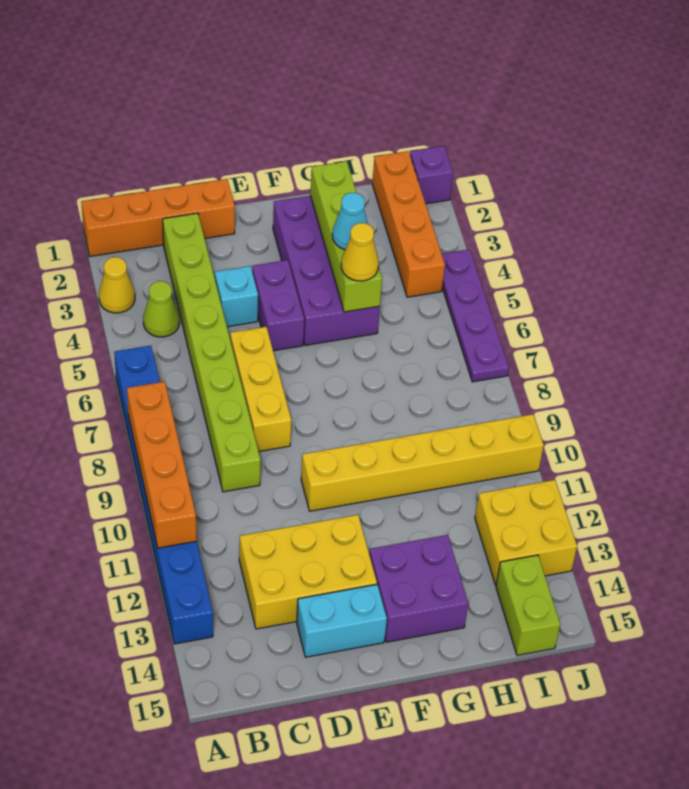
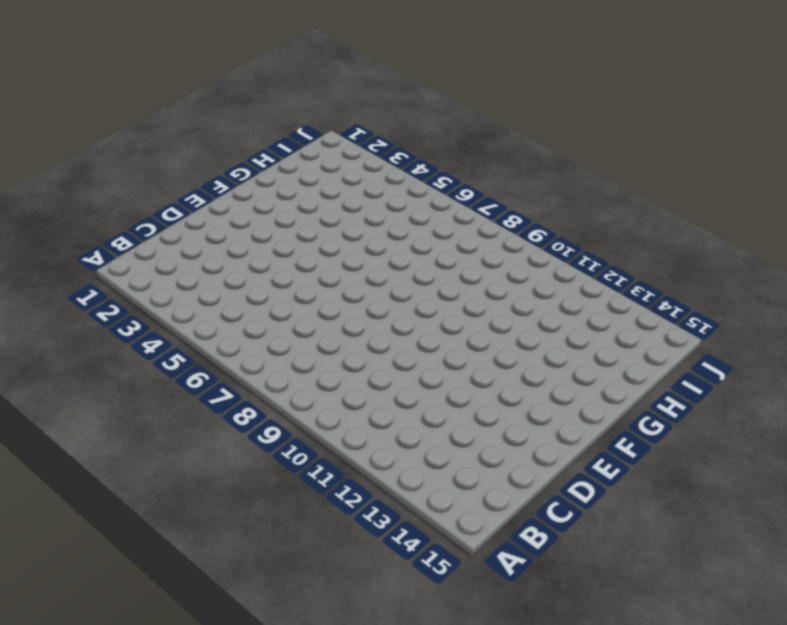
none -> orange brick A1:D1 level 1
none -> yellow cone A3 level 1
none -> blue brick A6:A13 level 1

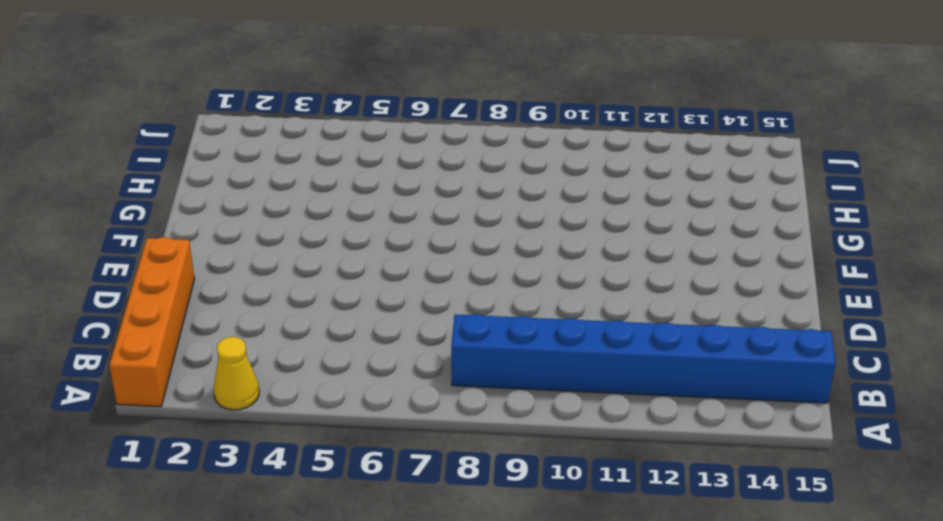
blue brick B8:B15 level 1 -> blue brick A6:A13 level 1
none -> lime cone B4 level 1
none -> lime brick C2:C9 level 1
none -> yellow brick C12:E13 level 1

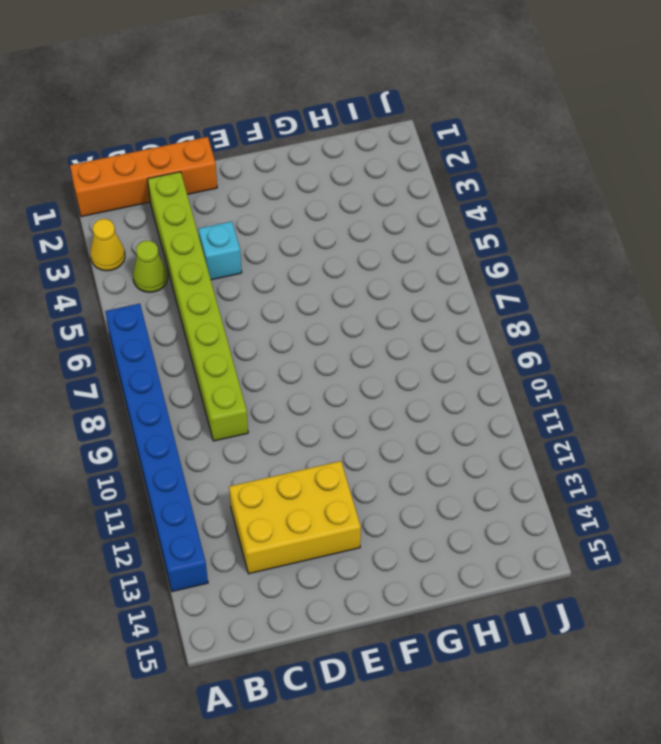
none -> yellow brick D6:D8 level 1
none -> cyan brick D14:E14 level 1
none -> purple brick E4:E5 level 1

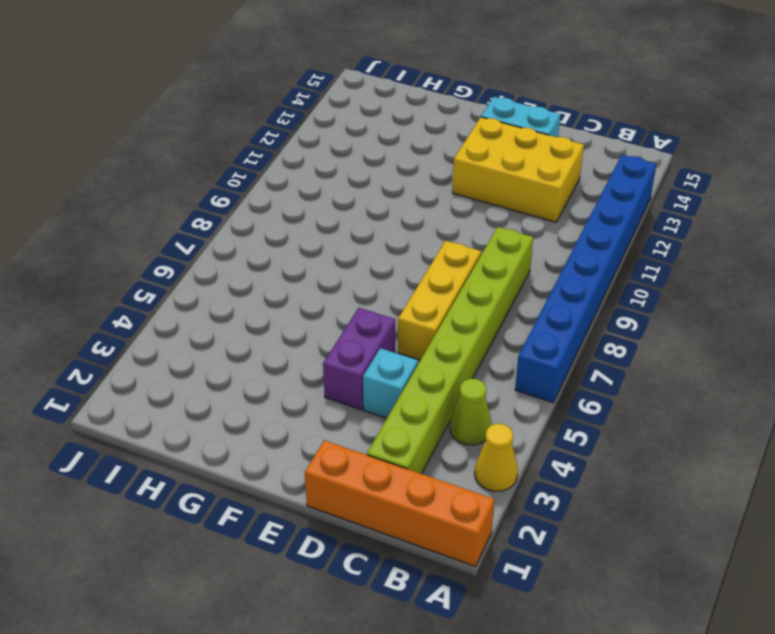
none -> yellow brick E10:J10 level 1
none -> purple brick F2:G5 level 1
none -> purple brick F13:G14 level 1

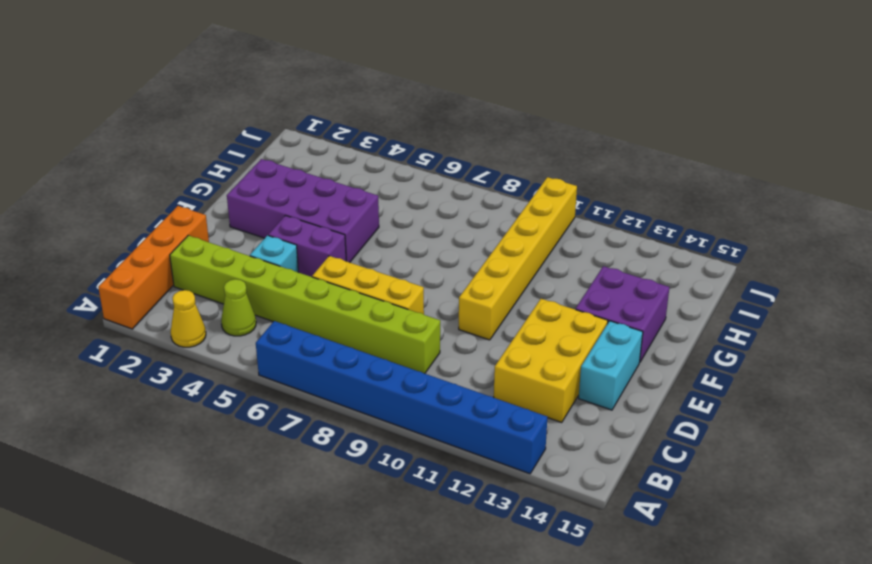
none -> orange brick I1:I4 level 1
none -> yellow brick I12:J13 level 1
none -> lime brick I14:I15 level 1

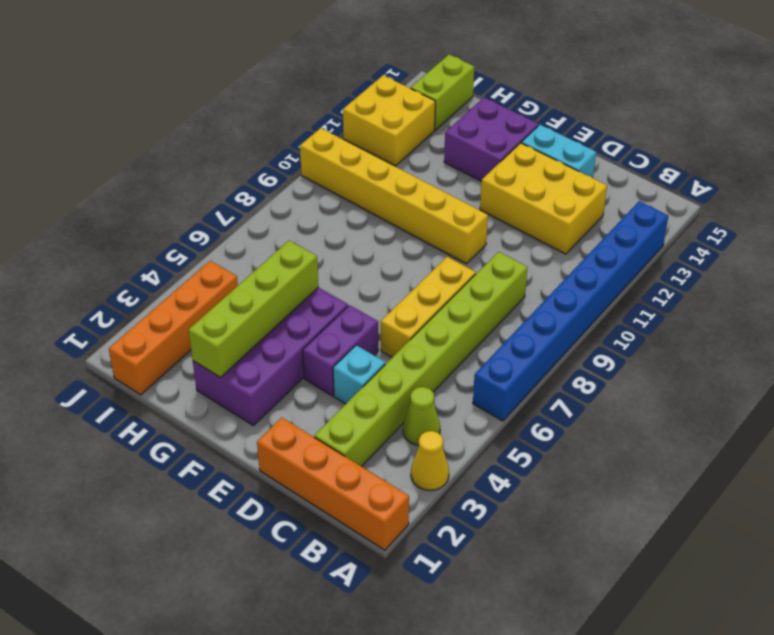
none -> purple brick J1 level 1
none -> purple plate J4:J7 level 1
none -> orange brick A8:A11 level 2

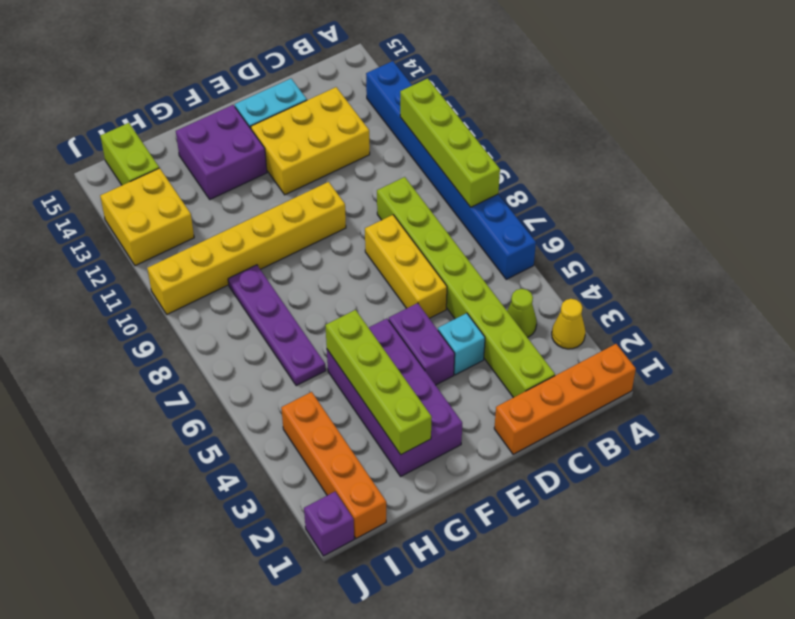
lime brick A8:A11 level 2 -> orange brick A8:A11 level 2
purple plate H6:H9 level 1 -> purple plate J4:J7 level 1
none -> cyan cone G4 level 3
none -> yellow cone G5 level 3

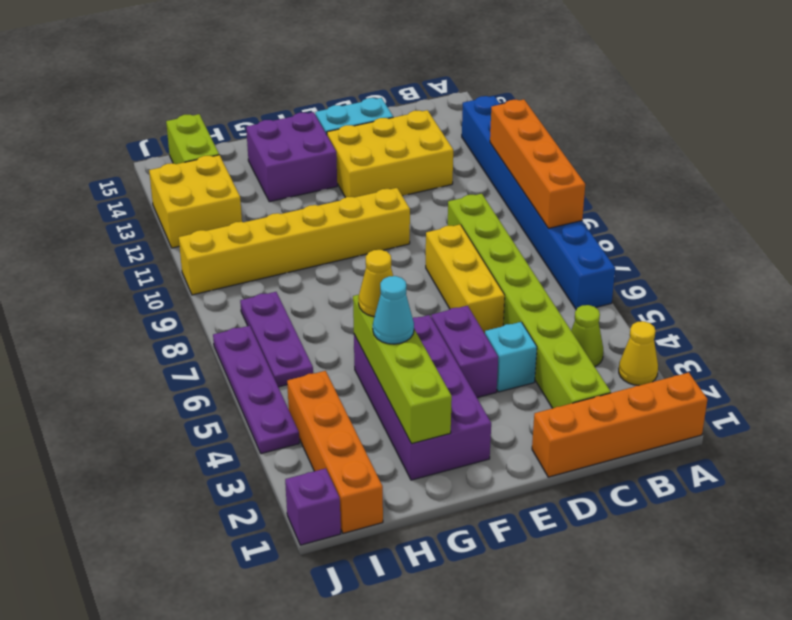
purple plate I6:I8 level 1 -> none

